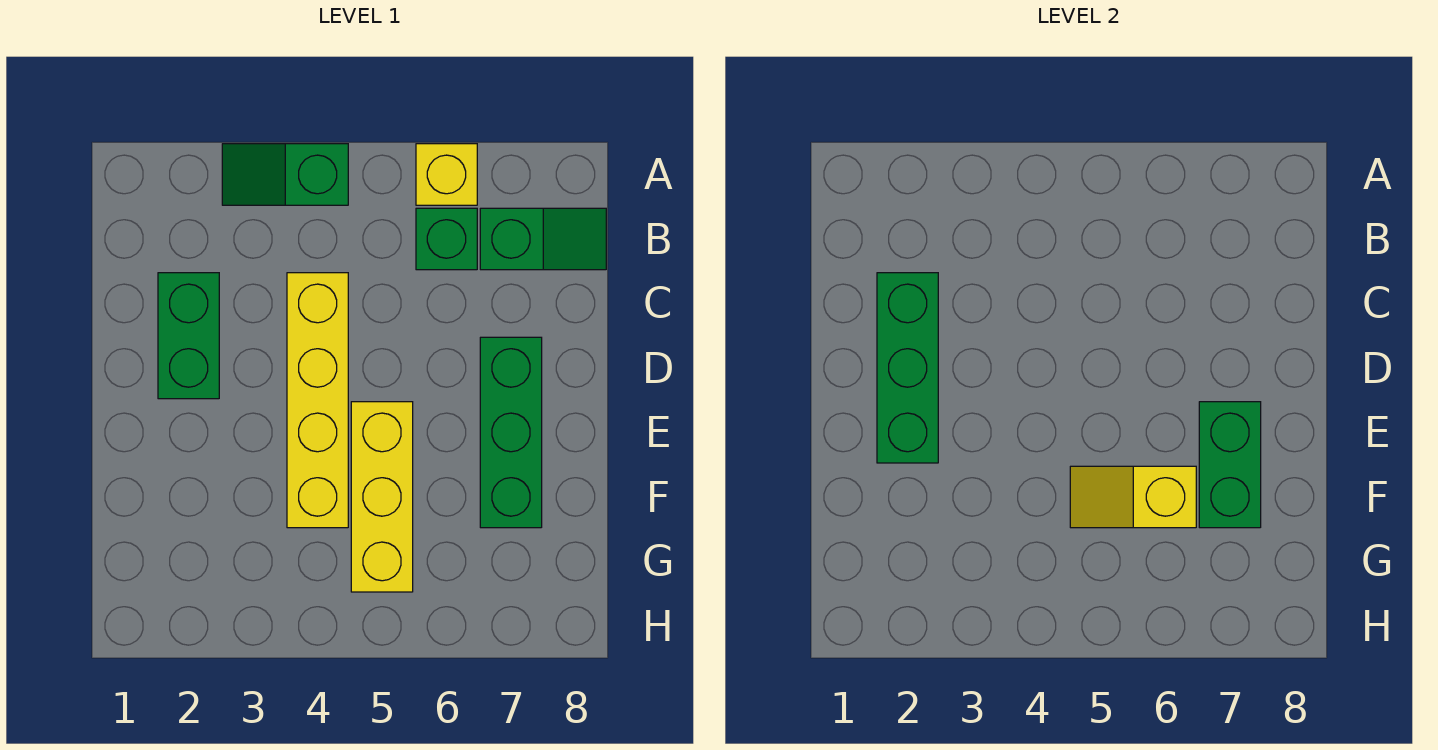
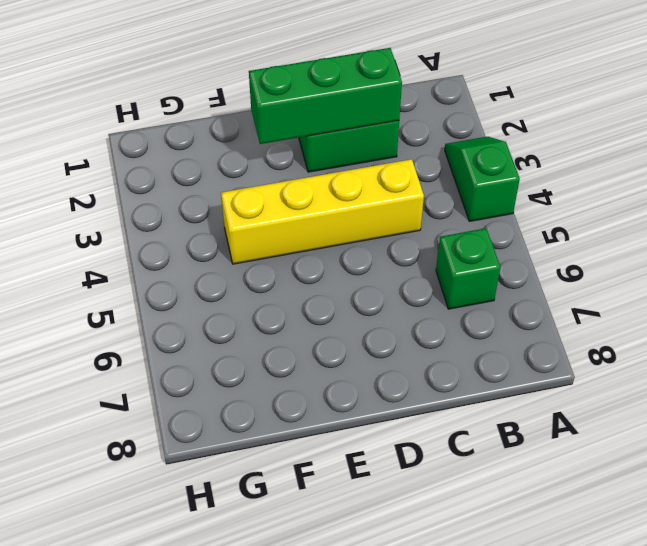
none -> yellow brick A6 level 1
none -> green slope B7:B8 level 1 top 7

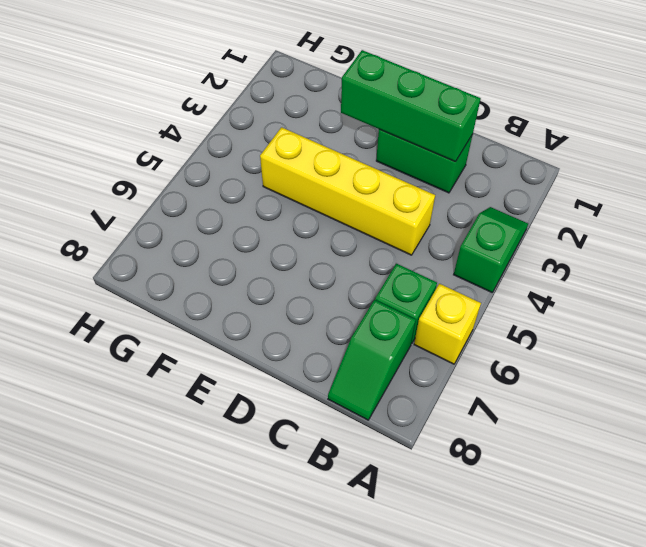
none -> green brick D7:F7 level 1
none -> yellow brick E5:G5 level 1

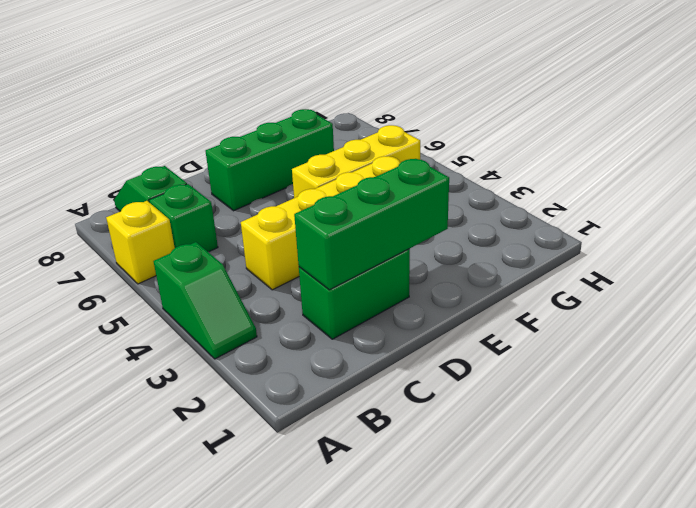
none -> green brick E7:F7 level 2
none -> yellow slope F5:F6 level 2 top 6

